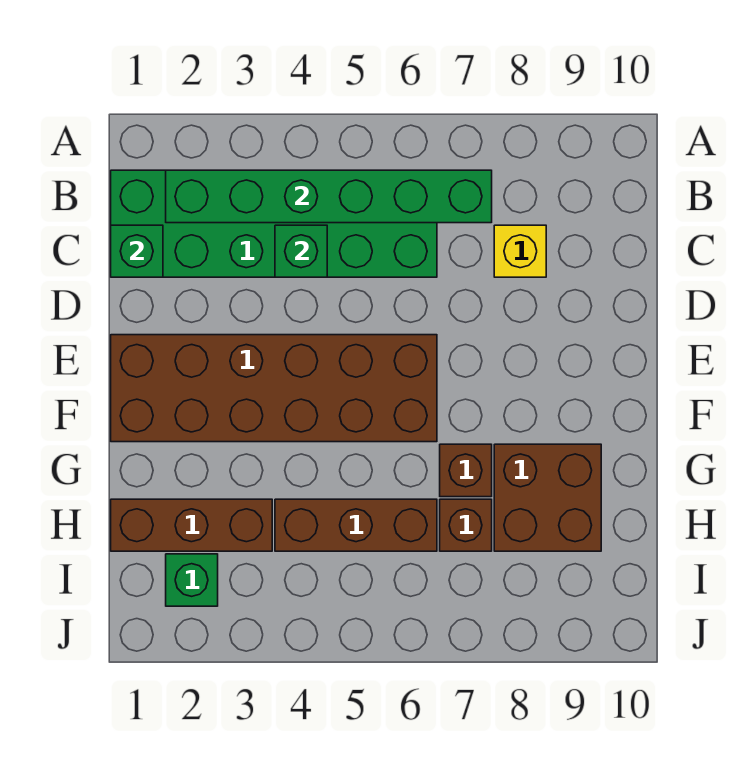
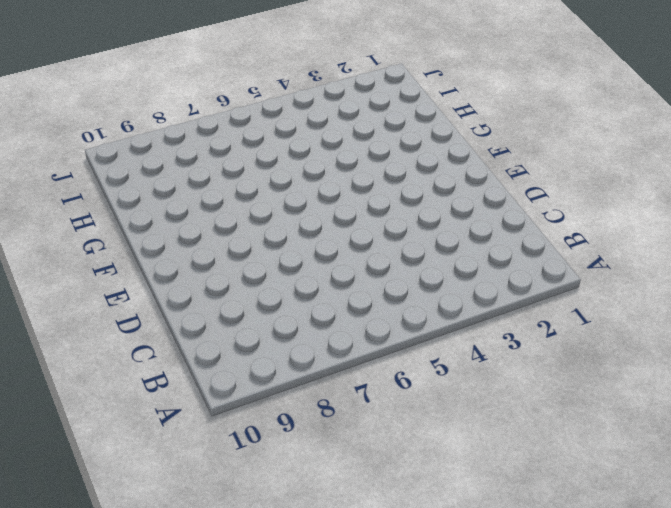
none -> green brick B1:C6 level 1
none -> yellow brick C8 level 1
none -> brown brick E1:F6 level 1

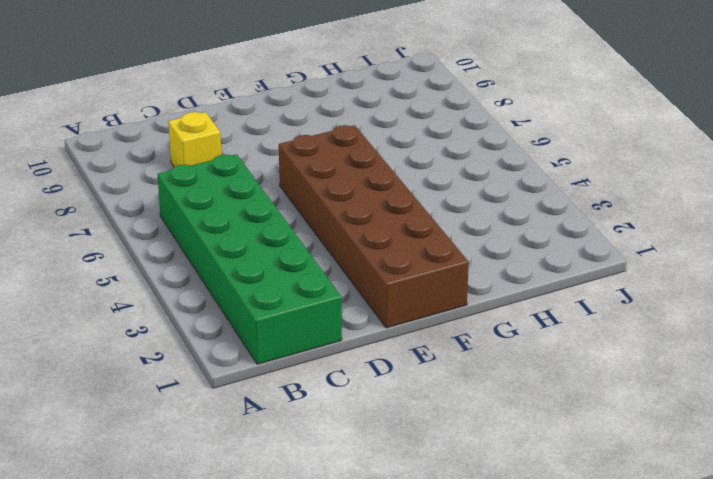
none -> brown brick G7 level 1
none -> brown brick G8:H9 level 1
none -> brown brick H1:H3 level 1

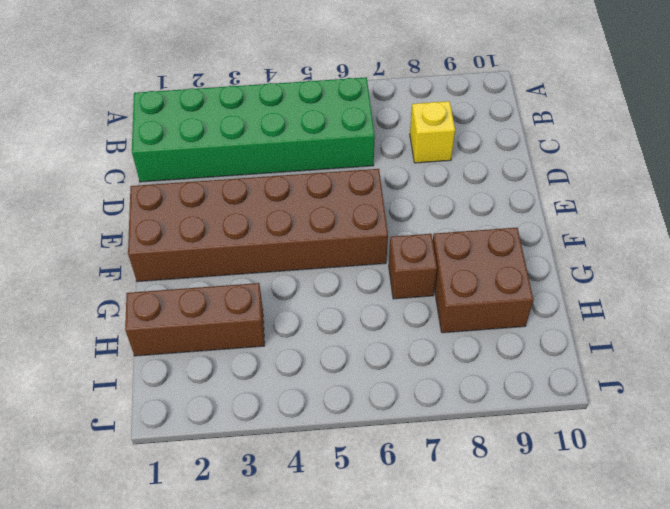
none -> brown brick H4:H6 level 1
none -> brown brick H7 level 1
none -> green brick I2 level 1

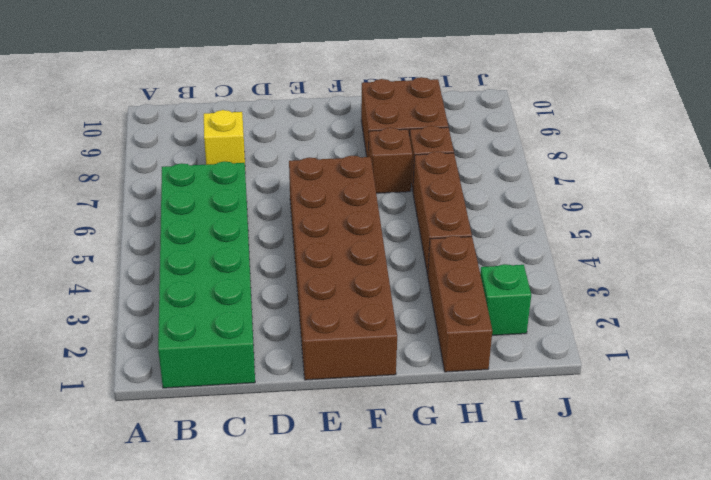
none -> green brick B2:B7 level 2
none -> green brick C1 level 2
none -> green brick C4 level 2

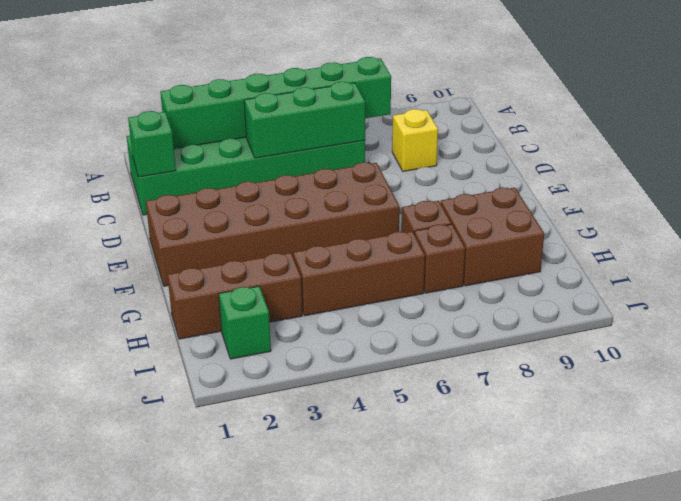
green brick C4:C6 level 2 -> green brick C4 level 2

